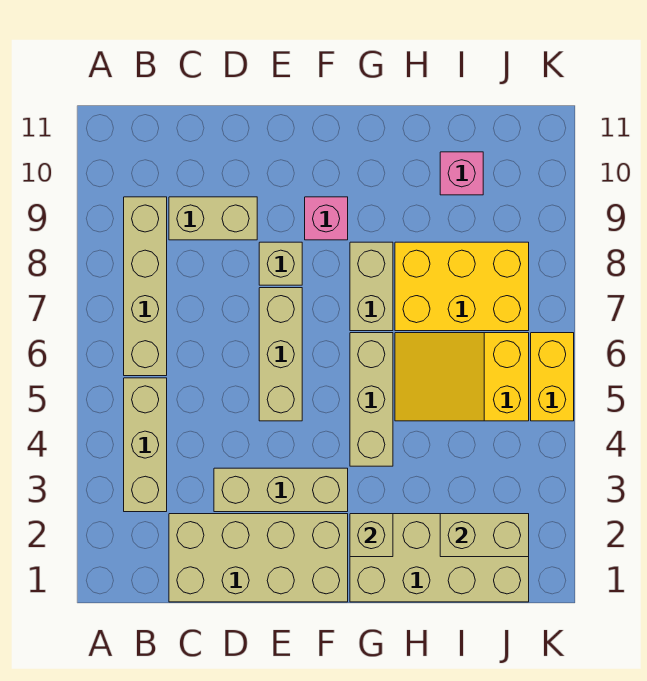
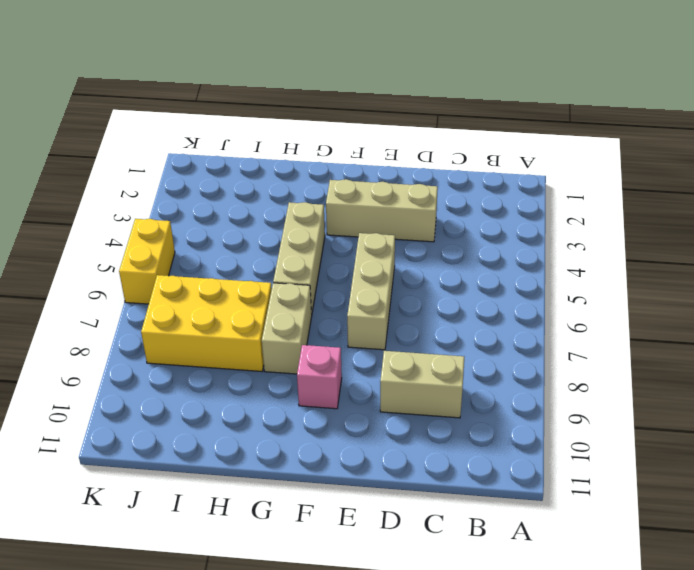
none -> tan brick B3:B5 level 1
none -> tan brick B6:B9 level 1
none -> tan brick C1:F2 level 1

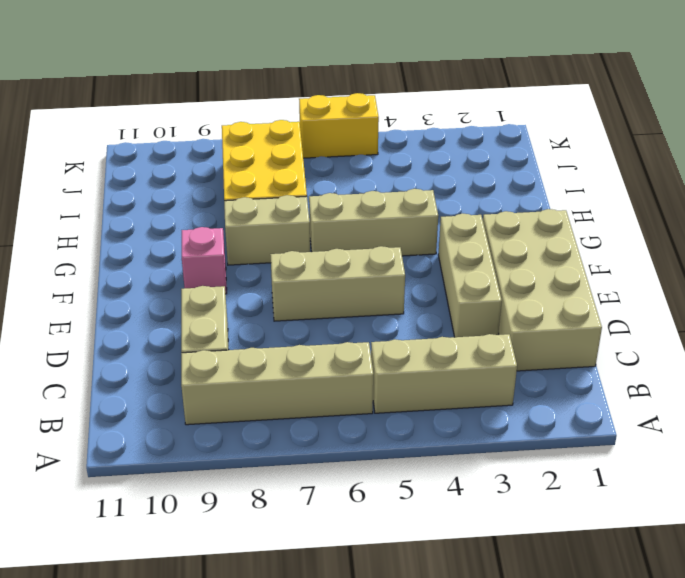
none -> tan brick E8 level 1
none -> tan brick G1:J2 level 1
none -> yellow slope H5:J6 level 1 top J

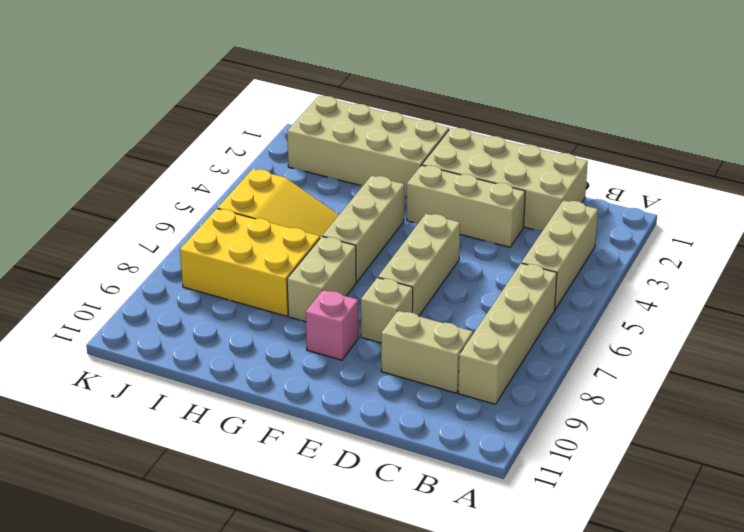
none -> pink brick I10 level 1
none -> yellow brick K5:K6 level 1
none -> tan brick G2 level 2

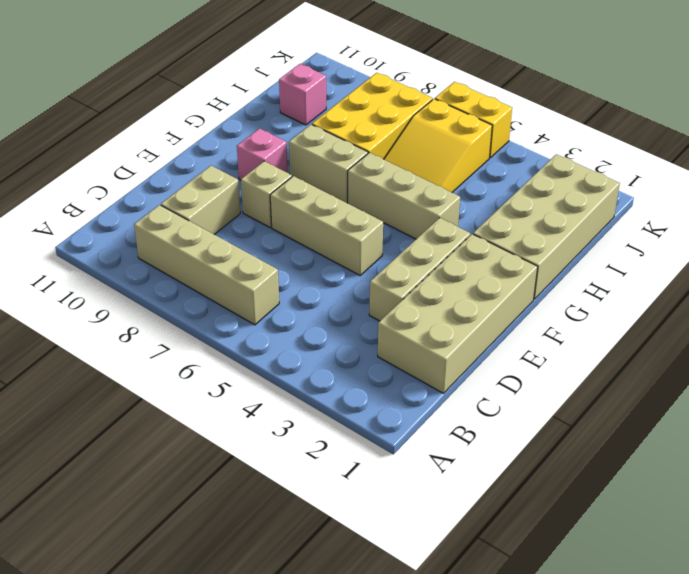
none -> tan brick B3:B5 level 1
none -> tan brick G2 level 2
none -> tan brick I2:J2 level 2

